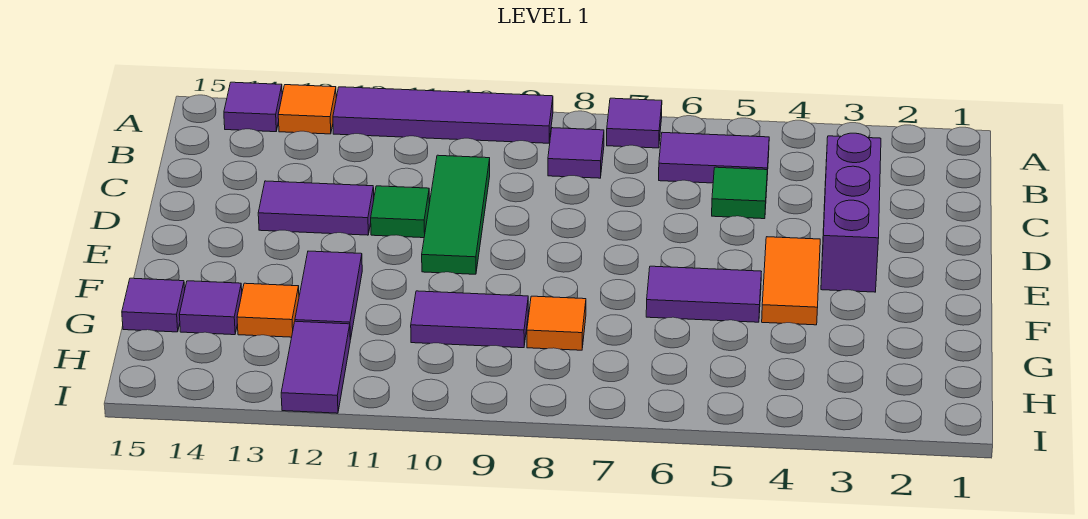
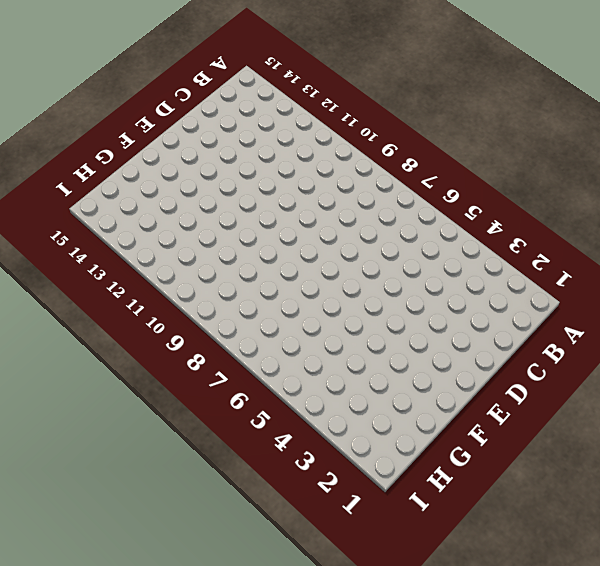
none -> purple tile A7 level 1
none -> purple tile A9:A12 level 1
none -> orange tile A13 level 1

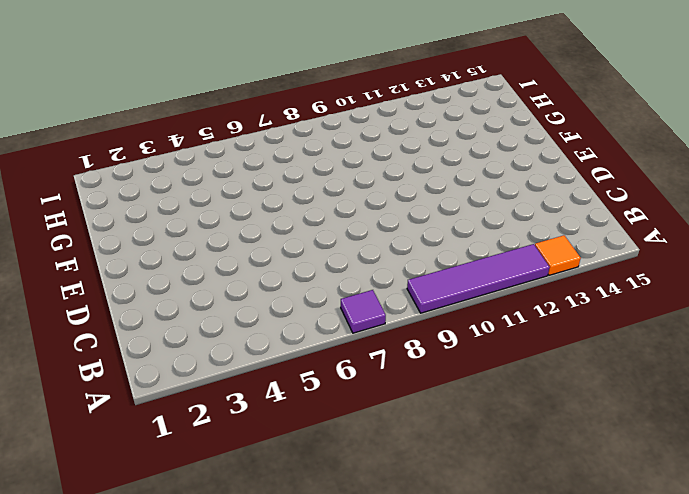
none -> purple tile A14 level 1
none -> purple tile B5:B6 level 1
none -> purple tile B8 level 1

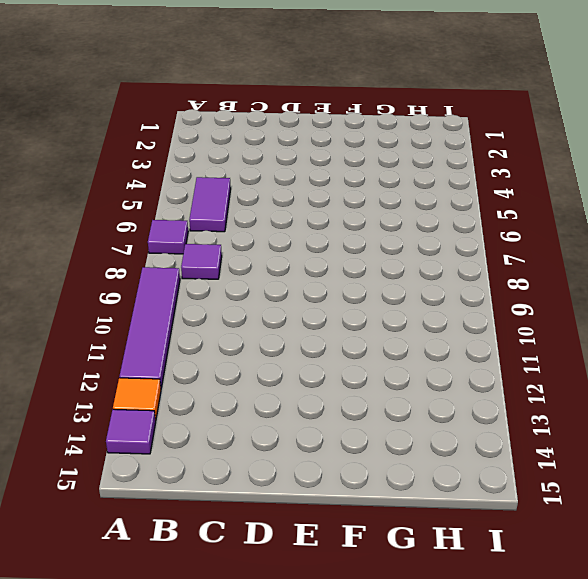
none -> purple brick C3:E3 level 1
none -> green tile C5 level 1
none -> green tile C10:E10 level 1

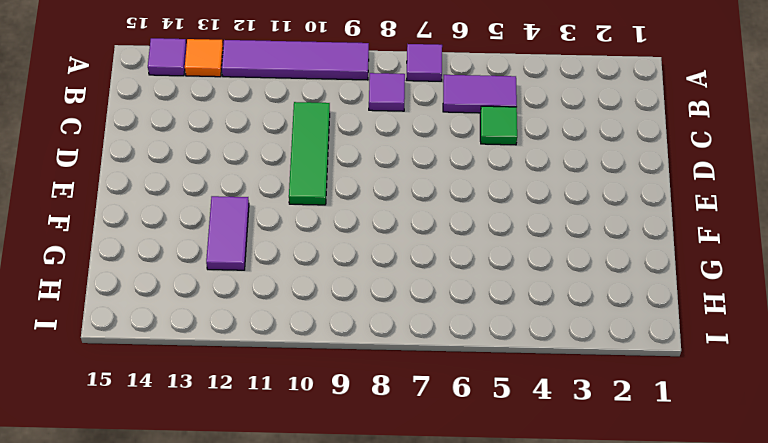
none -> purple brick C3:E3 level 1
none -> green tile D11 level 1
none -> purple tile D12:D13 level 1

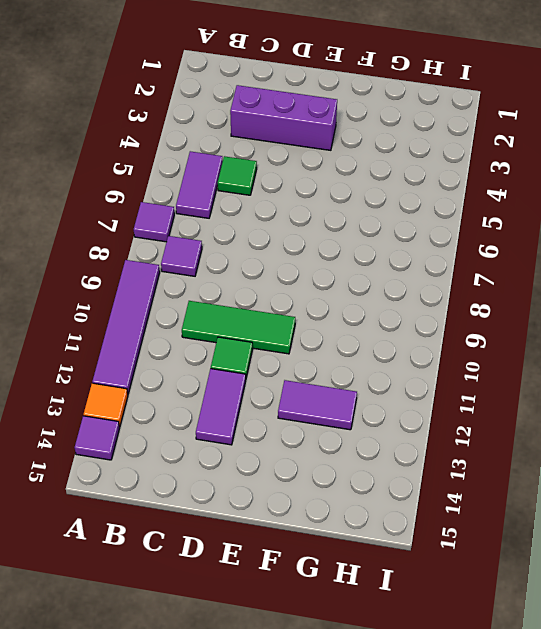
none -> orange tile E4:F4 level 1
none -> purple tile F5:F6 level 1
none -> orange tile G8 level 1

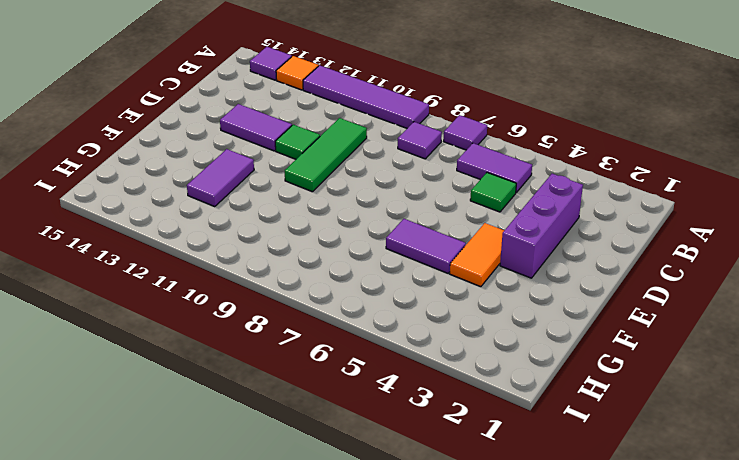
none -> orange tile G8 level 1
none -> purple tile G9:G10 level 1
none -> orange tile G13 level 1

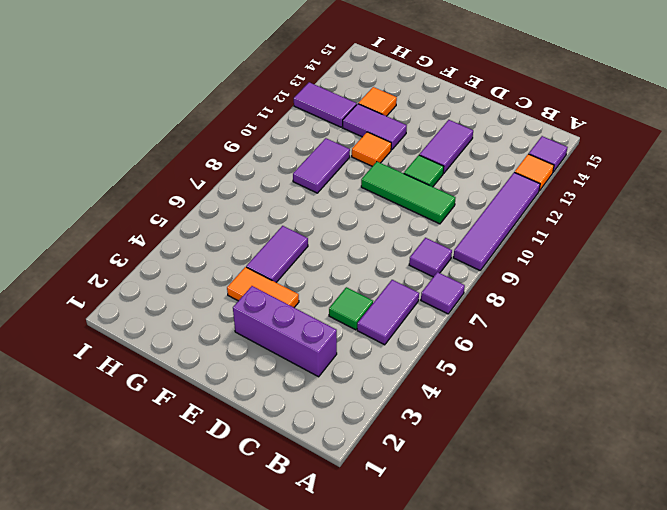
orange tile F11 level 1 -> orange tile G8 level 1
none -> purple tile G14 level 1
none -> purple tile G15 level 1

